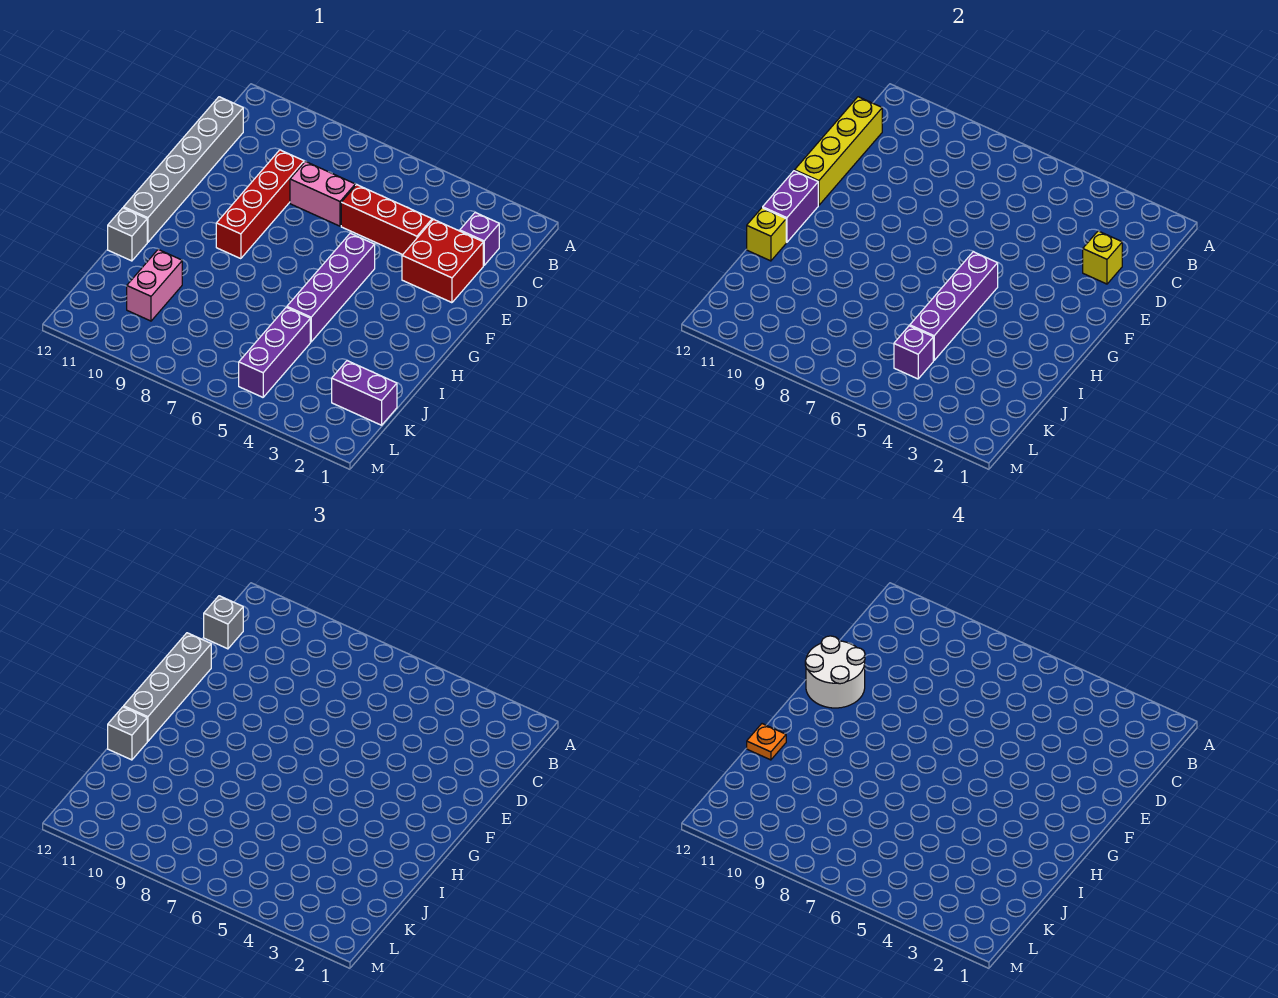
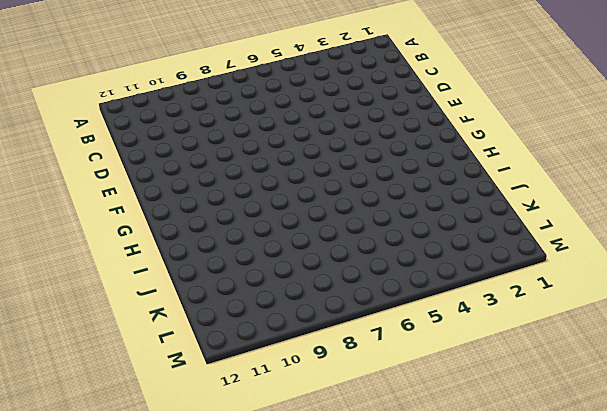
none -> purple brick C2 level 1
none -> grey brick C12:H12 level 1
none -> red brick D2:E3 level 1

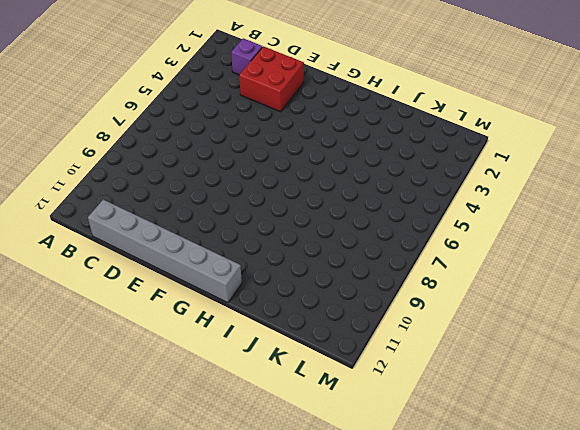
none -> red brick D4:D6 level 1
none -> pink brick D7:D8 level 1
none -> red brick D9:G9 level 1

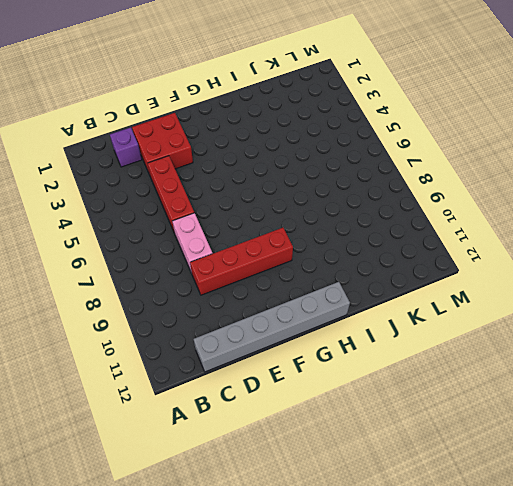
none -> purple brick F5:I5 level 1
none -> grey brick I12 level 1
none -> purple brick J5:L5 level 1

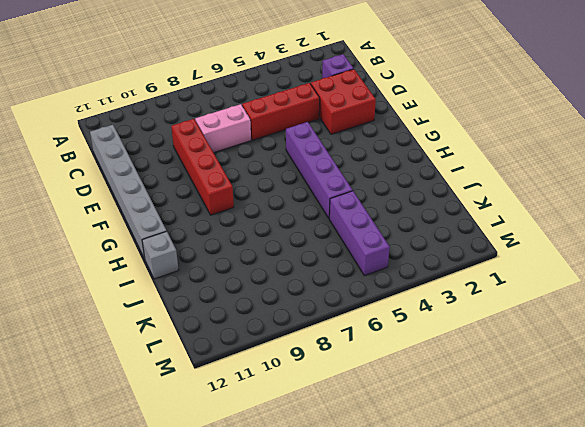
none -> pink brick J10:K10 level 1
none -> purple brick K1:K2 level 1
none -> yellow brick C12:F12 level 2

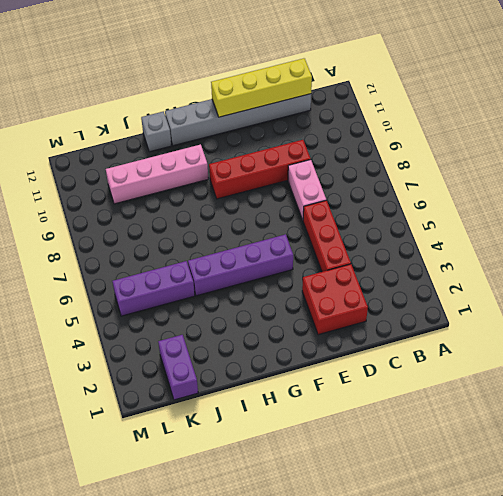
pink brick H10:K10 level 1 -> pink brick J10:K10 level 1
none -> purple brick C2 level 1
none -> yellow brick D2 level 2
none -> purple brick G5:J5 level 2

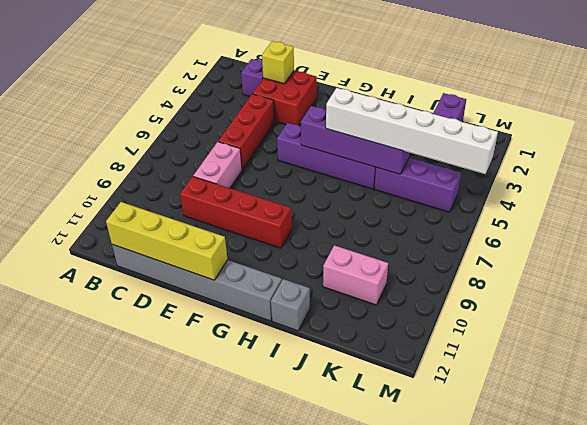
white brick H5:M5 level 3 -> none
none -> purple brick G12:H12 level 2
none -> yellow brick I12 level 2
none -> purple brick K5 level 2

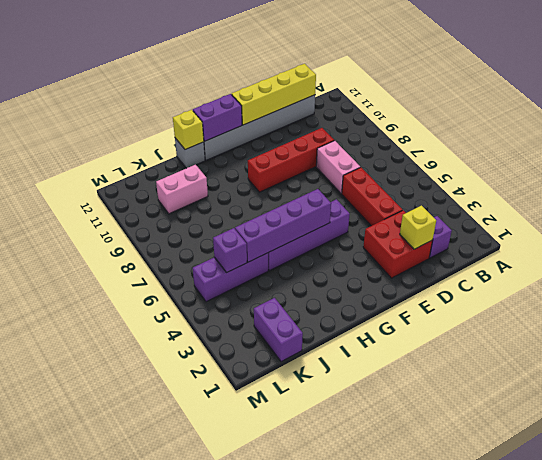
none -> grey brick C12 level 3
none -> grey brick E12:H12 level 3
none -> grey brick I12 level 3

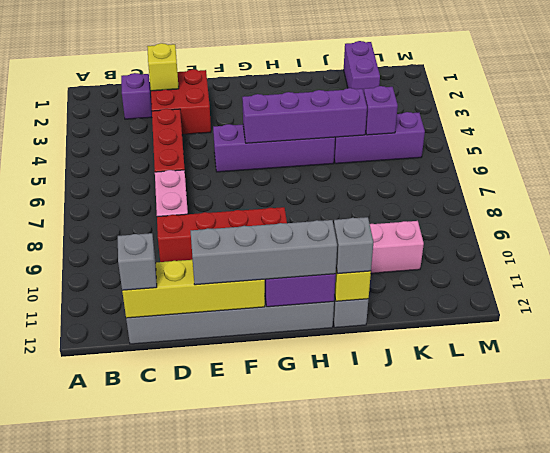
none -> white round brick E11:F12 level 4
none -> orange plate I12 level 4

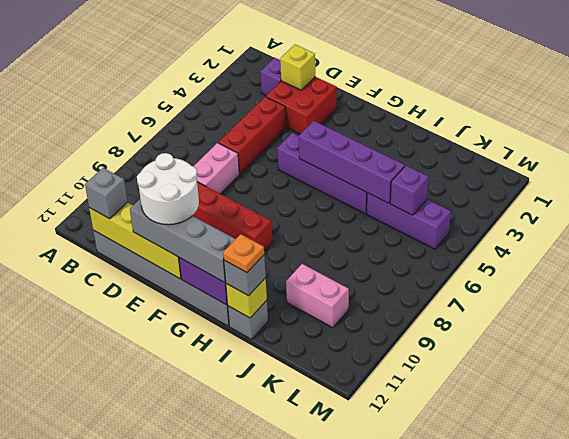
none -> purple brick K1:K2 level 1

